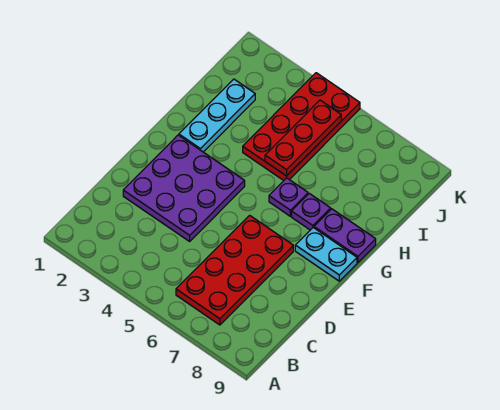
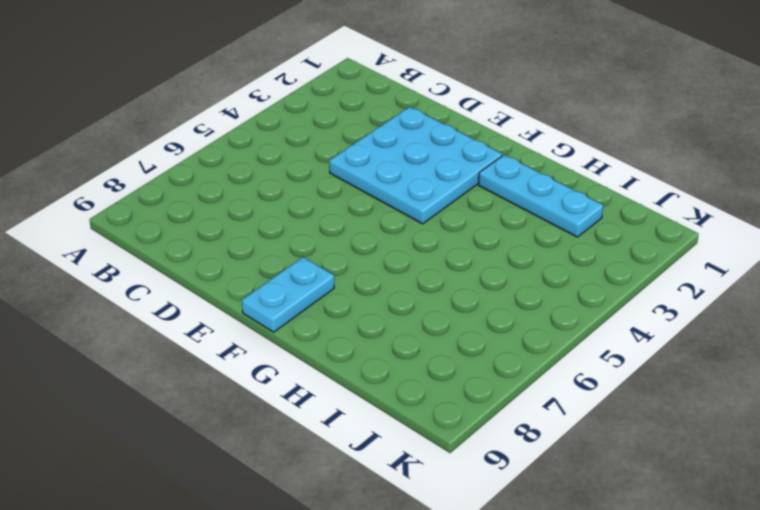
cyan plate D2:F4 level 1 -> purple plate D2:F4 level 1
none -> red plate B6:E7 level 1
none -> purple plate G6 level 1

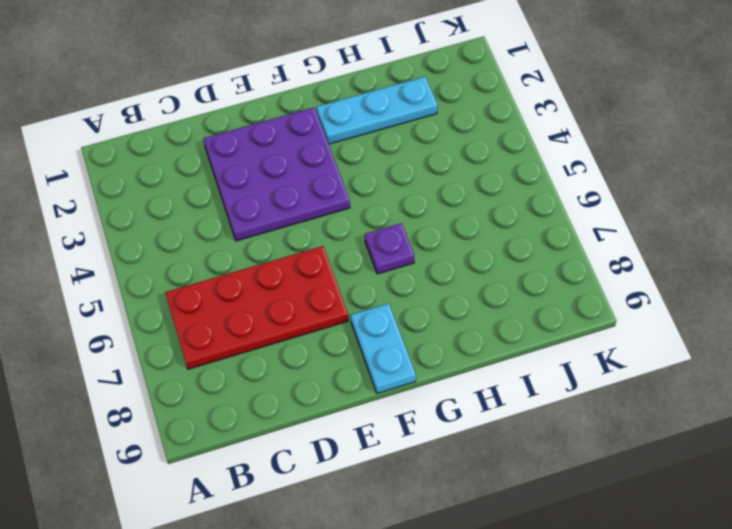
none -> purple plate G7 level 1
none -> purple plate G8:G9 level 1

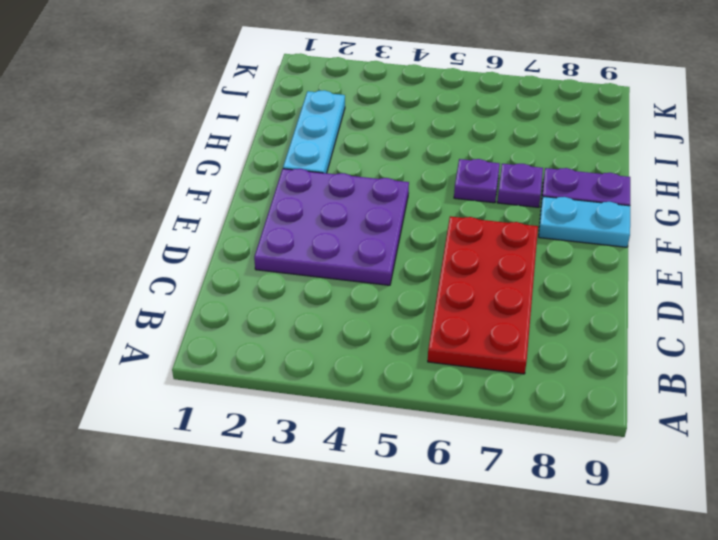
none -> red plate H4:K5 level 1
none -> red plate H5:J5 level 2

